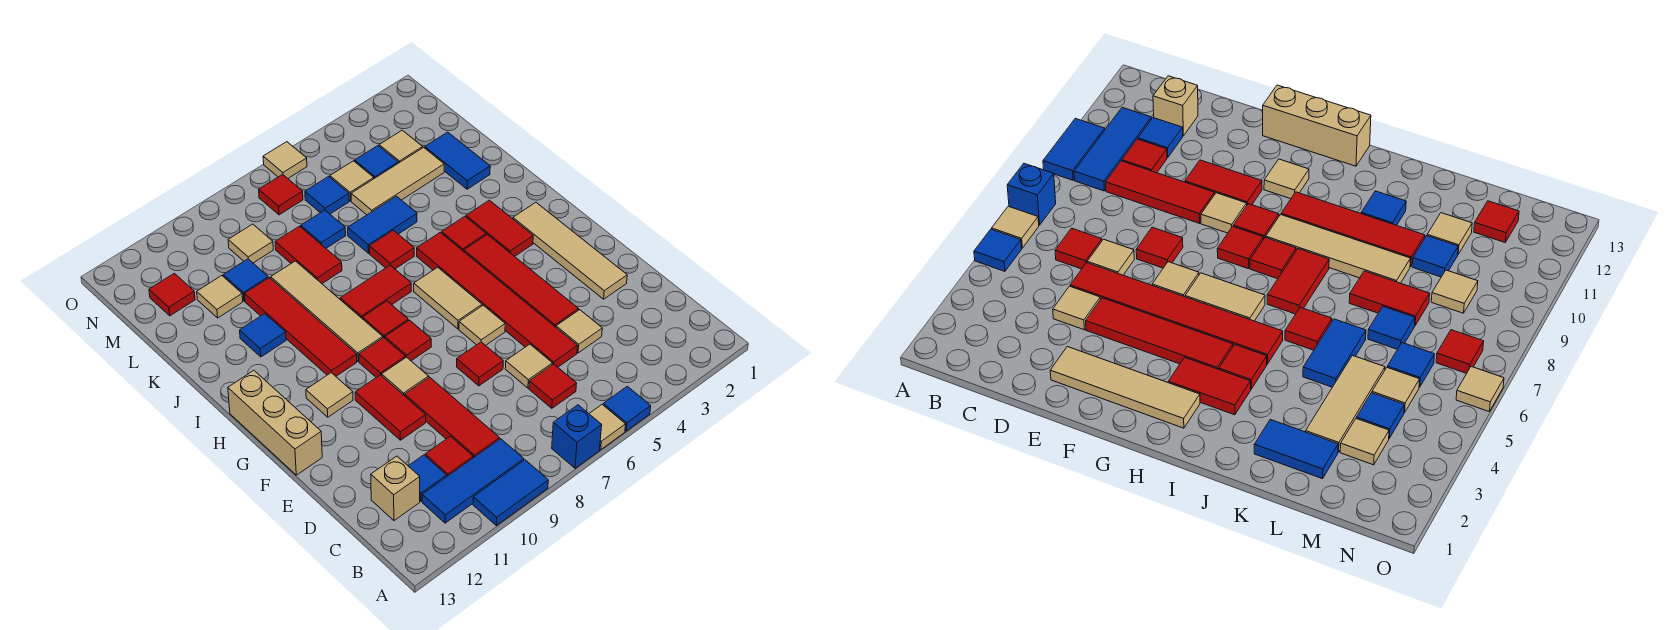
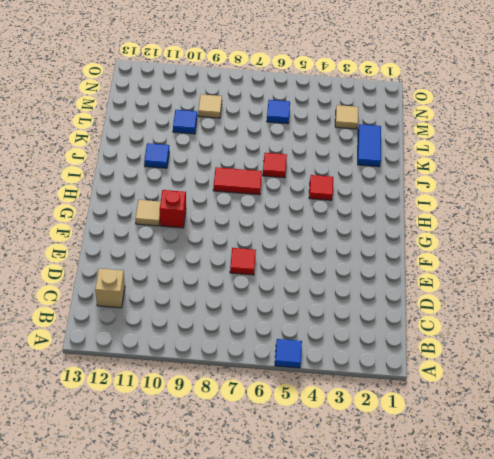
red brick G10 level 1 -> none
none -> tan tile A6 level 1
none -> blue brick A7 level 1
none -> blue tile A9:A10 level 1
none -> blue tile B9:B11 level 1

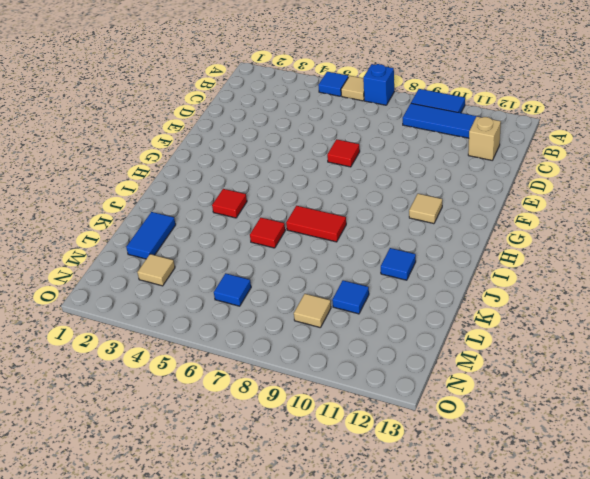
none -> red tile C6 level 1
none -> red tile C9:E9 level 1
none -> red tile C10 level 1
none -> blue tile C11 level 1

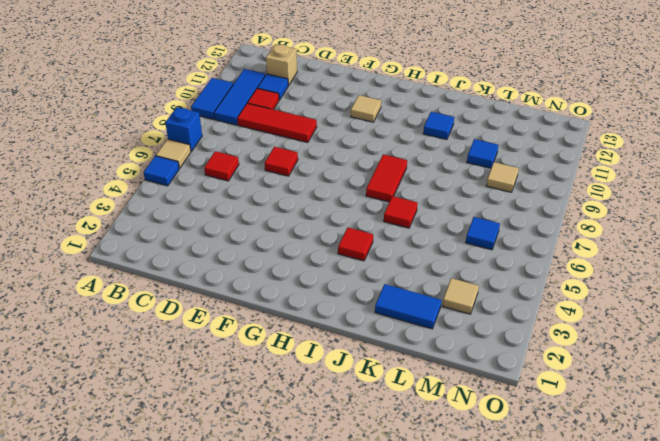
none -> tan tile D4 level 1
none -> red tile D5:I5 level 1
none -> tan tile D6 level 1
none -> tan tile E2:H2 level 1

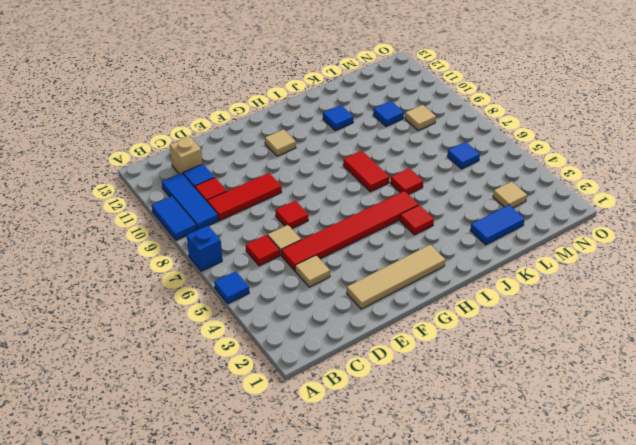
none -> tan tile A6 level 1
none -> red tile E4:H4 level 1
none -> red tile E10:F10 level 1
none -> tan tile F6 level 1

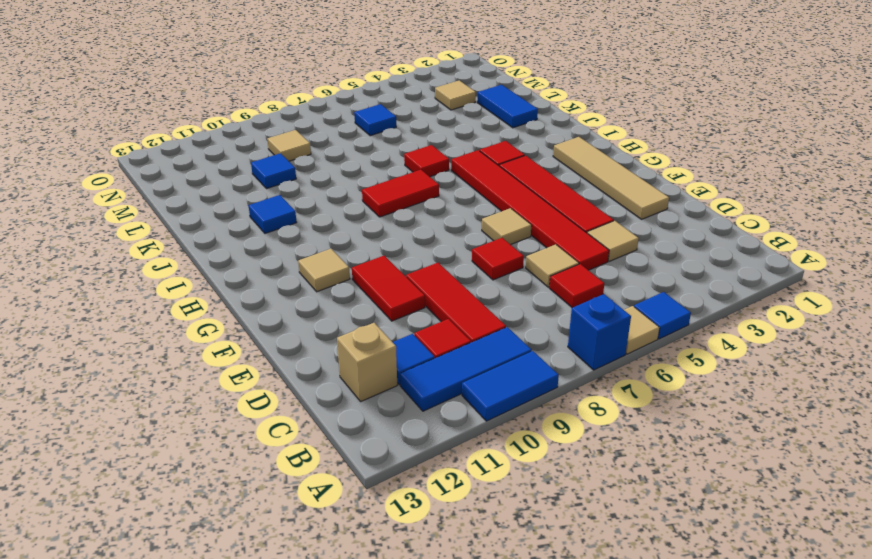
none -> tan tile F9 level 1
none -> tan brick F13:H13 level 1
none -> tan tile G6:H6 level 1
none -> red tile G8 level 1

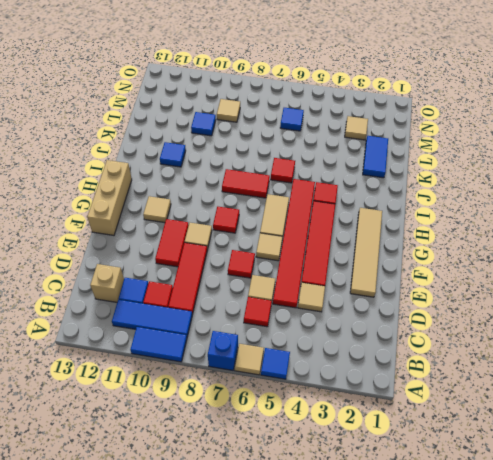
none -> red tile G9 level 1
none -> red tile H3:I3 level 1
none -> red tile H8 level 1
none -> tan tile H9:K9 level 1

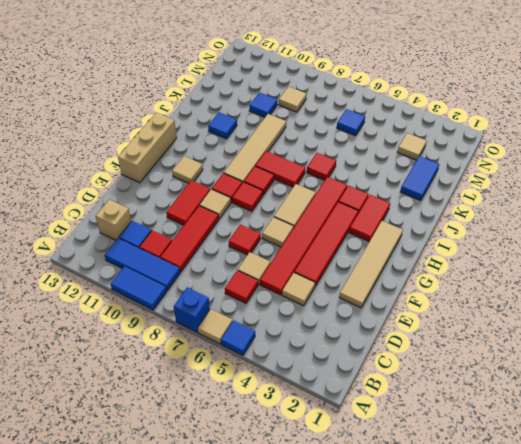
none -> red tile H10:K10 level 1
none -> blue tile K5:K6 level 1
none -> red tile K8:L8 level 1
none -> tan tile L3:L5 level 1

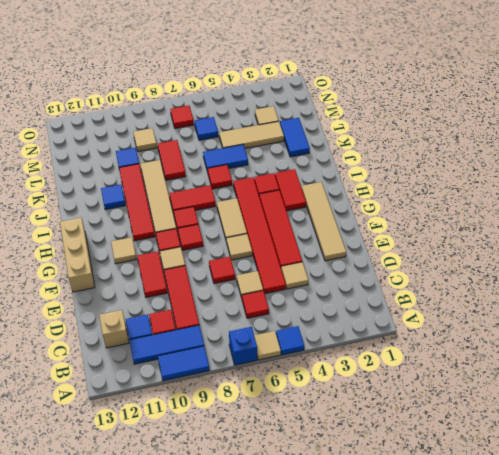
none -> blue tile L7 level 1
none -> tan tile L11 level 1
none -> blue tile M4 level 1
none -> tan tile M5 level 1

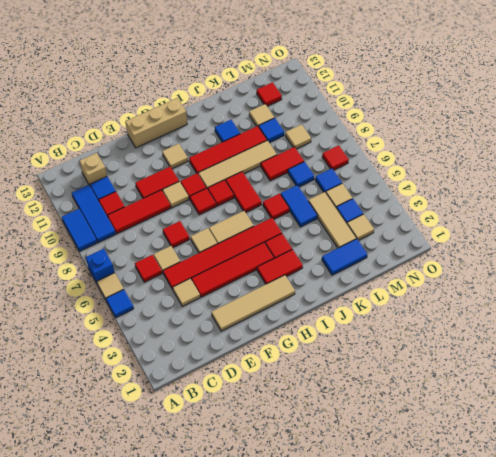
none -> tan tile O6 level 1

